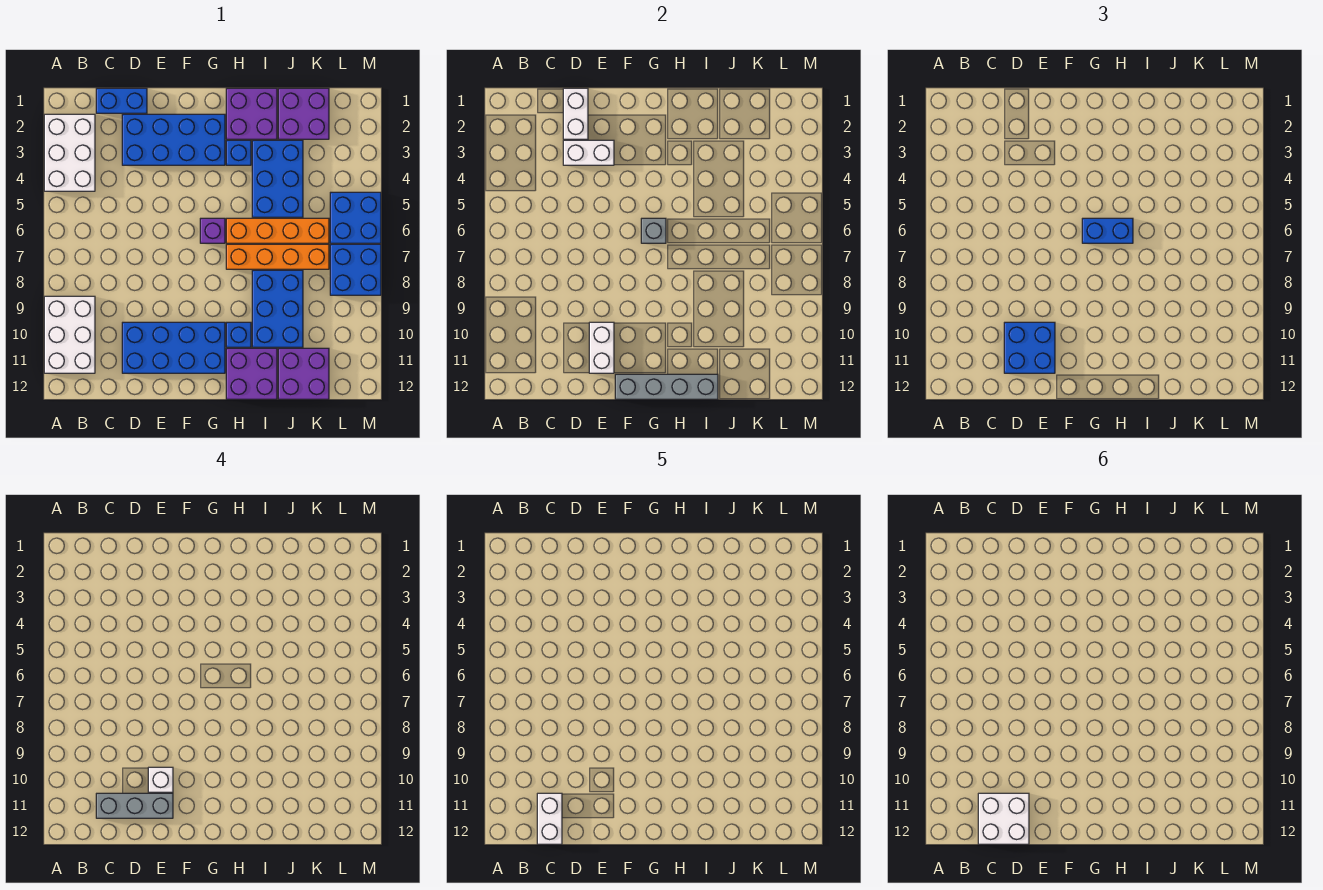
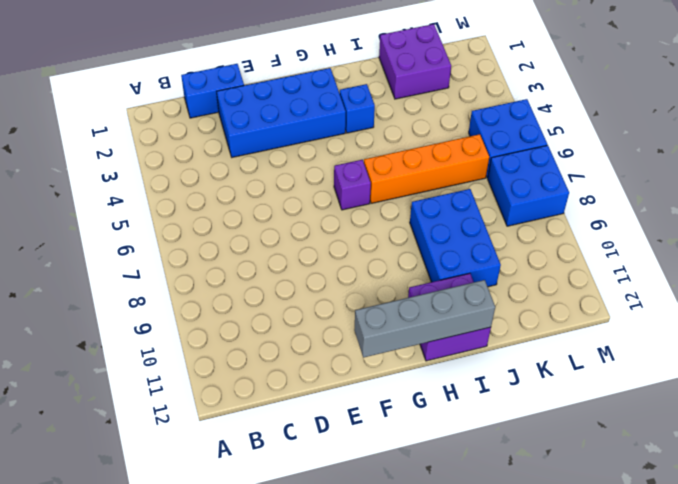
none -> white brick A2:B4 level 1
none -> white brick A9:B11 level 1
none -> blue brick D10:G11 level 1

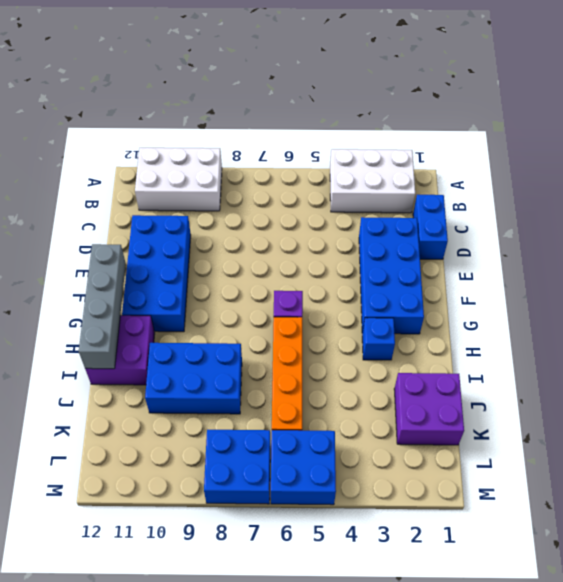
none -> purple brick H1:I2 level 1
none -> orange brick H7:K7 level 1
none -> blue brick H10 level 1

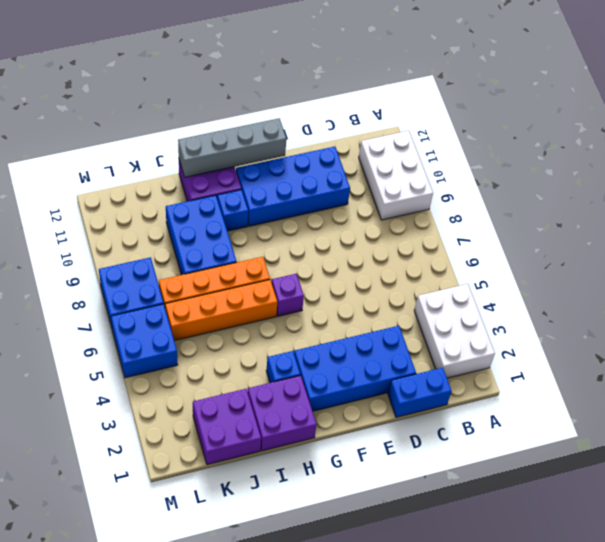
none -> blue brick I3:J5 level 1
none -> purple brick J11:K12 level 1
none -> white brick D1:D2 level 2

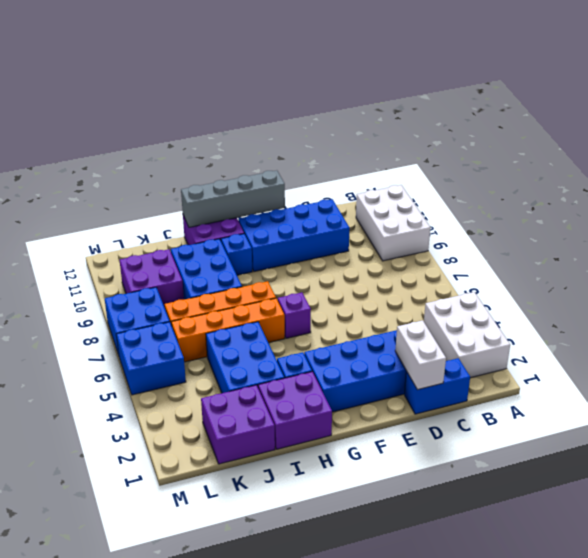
purple brick K9:L10 level 1 -> purple brick J11:K12 level 1
none -> white brick D3:E3 level 2
none -> white brick E10:E11 level 2
none -> grey brick G6 level 2

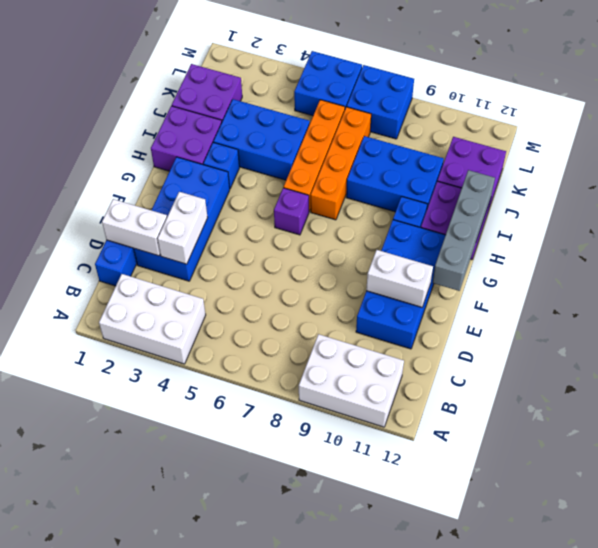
none -> grey brick G6 level 2
none -> blue brick D10:E11 level 3
none -> blue brick G6:H6 level 3

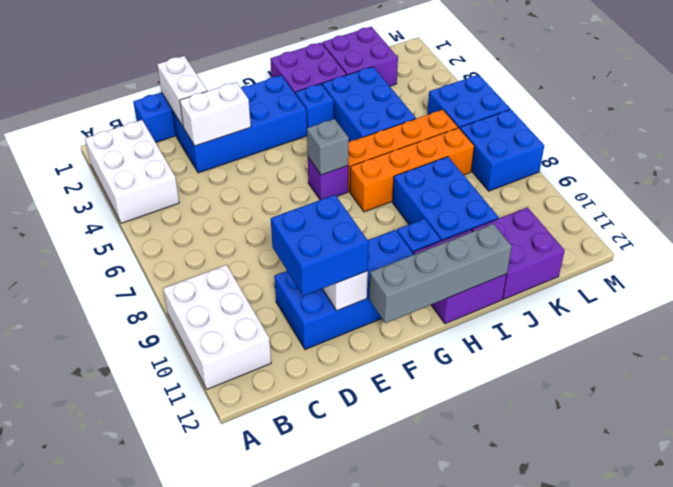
none -> blue brick G6:H6 level 3
none -> grey brick C11:E11 level 4
none -> white brick E10 level 4

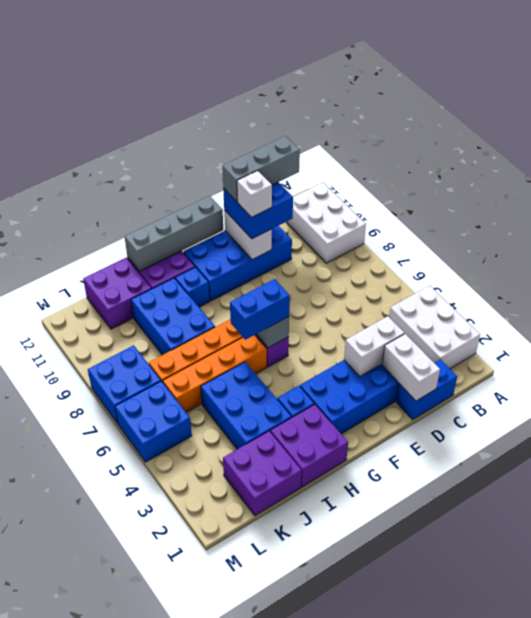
none -> white brick C11:C12 level 5
none -> white brick C11:D12 level 6

